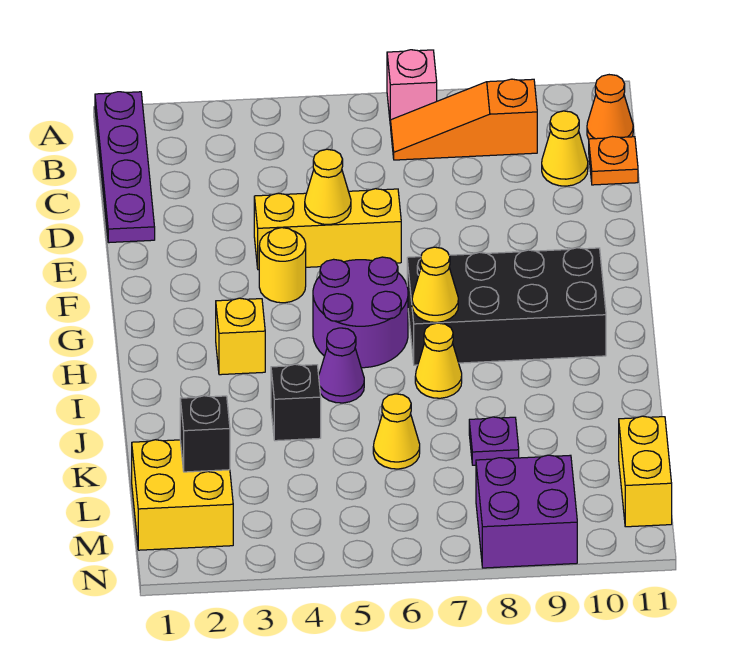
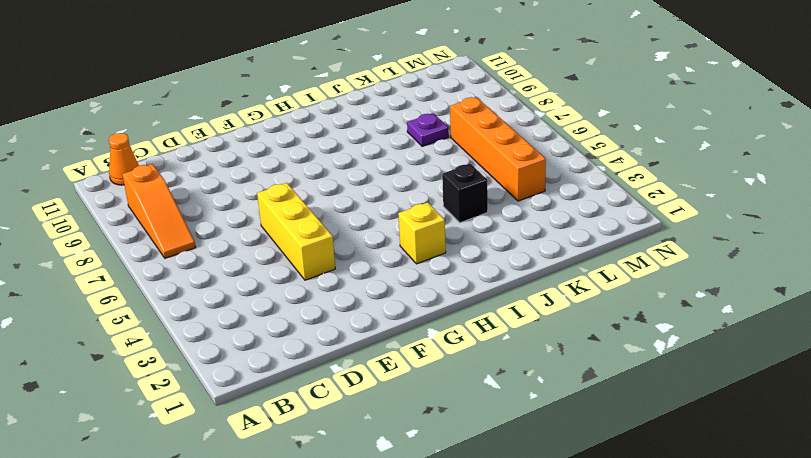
orange brick L4:L7 level 1 -> none
none -> purple plate A1:D1 level 1
none -> pink brick A7 level 1
none -> yellow cone C10 level 1

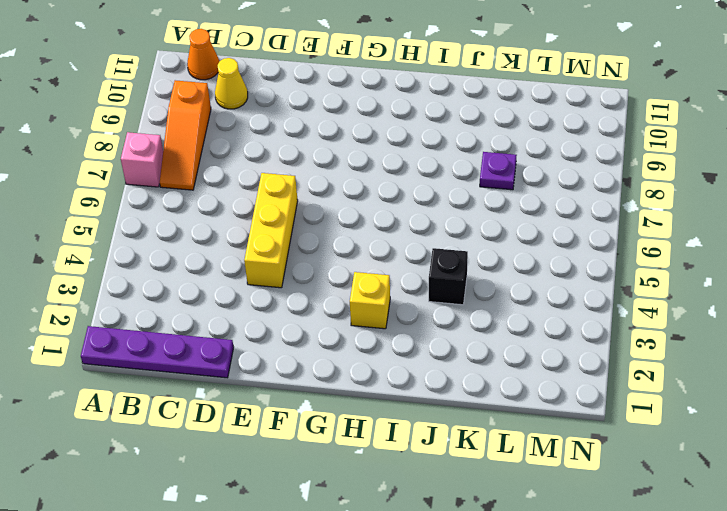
none -> orange plate C11 level 1
none -> yellow round brick F4 level 1
none -> purple round brick G5:H6 level 1

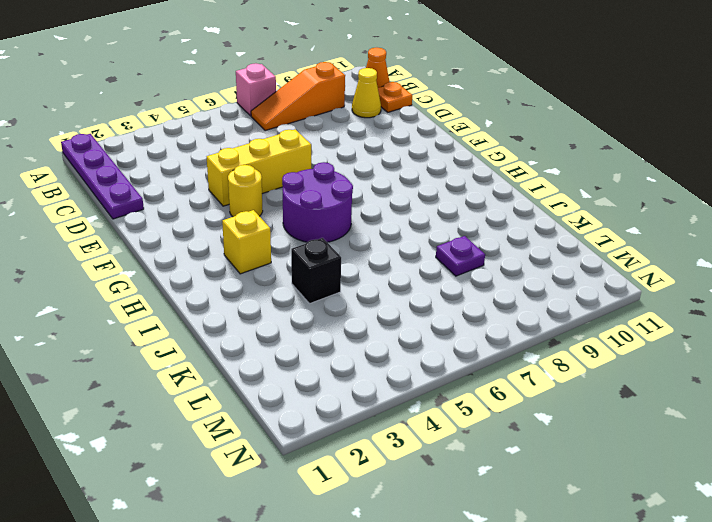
none -> black brick G7:H10 level 1
none -> purple cone I5 level 1
none -> yellow cone I7 level 1

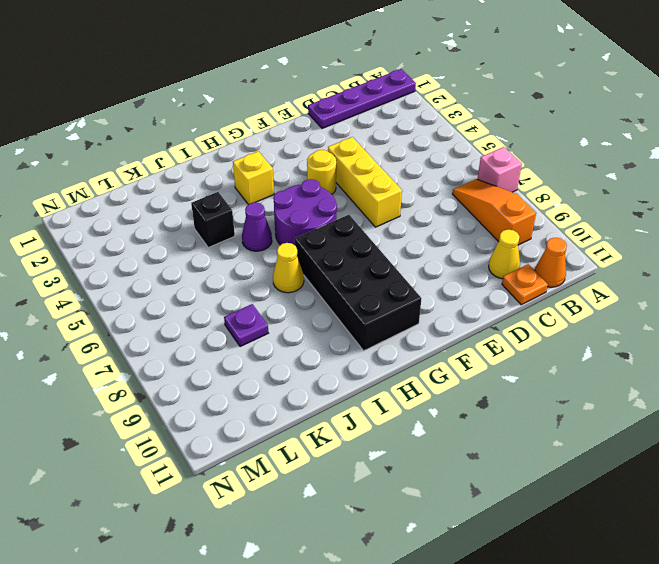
none -> yellow cone K6 level 1
none -> yellow brick L1:M2 level 1
none -> yellow brick L11:M11 level 1

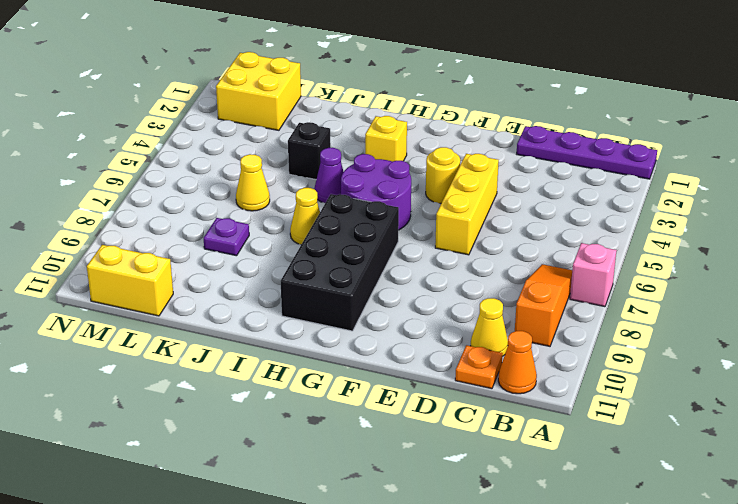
none -> purple brick M8:N9 level 1
none -> yellow cone E5 level 2
none -> yellow cone H7 level 2

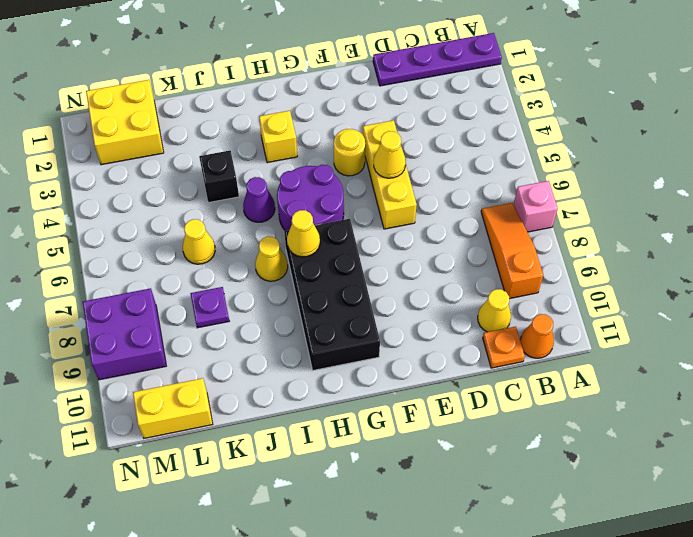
none -> black brick L2 level 2

